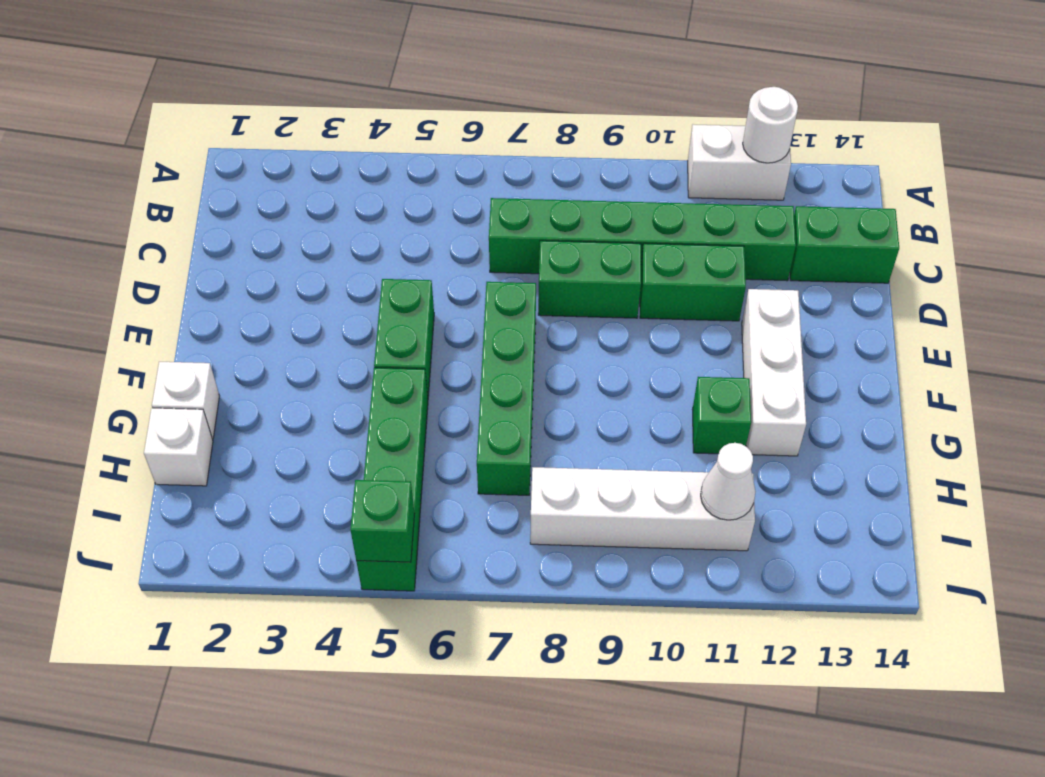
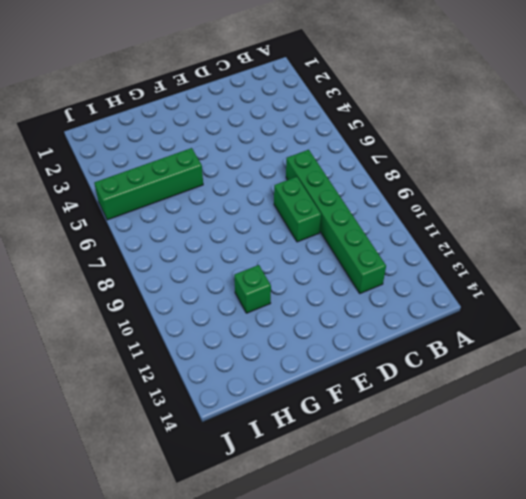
none -> white brick A11:A12 level 1
none -> green brick C13:C14 level 1
none -> green brick D10:D11 level 1

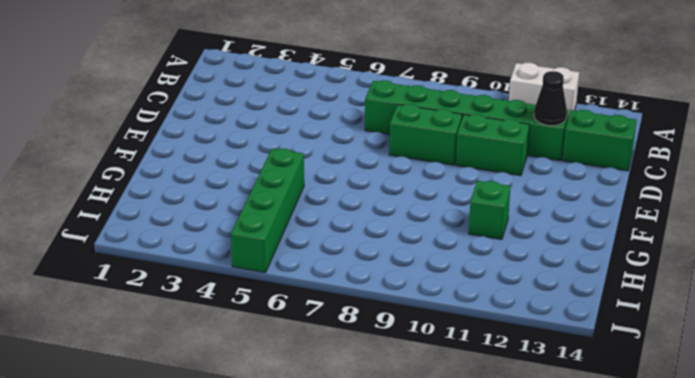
black cone C12 level 2 -> none
none -> green brick E5:F5 level 1
none -> green brick E7:H7 level 1
none -> white brick E12:G12 level 1

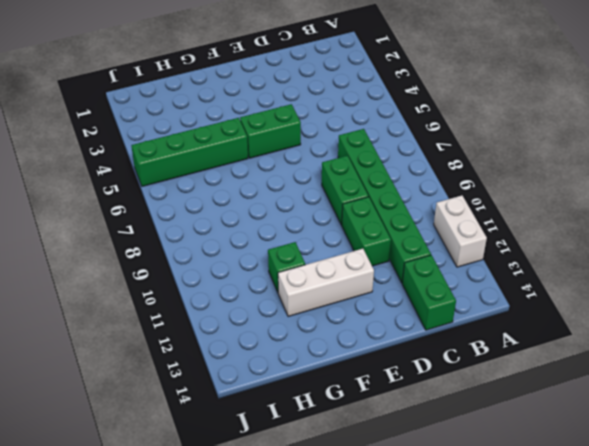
none -> green brick E7:H7 level 1
none -> white brick G1 level 1
none -> white brick H1 level 1

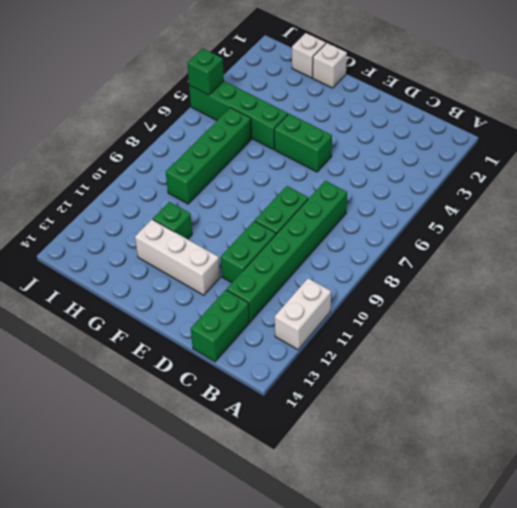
green brick H6:H9 level 1 -> green brick E7:H7 level 1
none -> white brick I8:I11 level 1
none -> white round brick A12 level 2
none -> white cone I11 level 2

